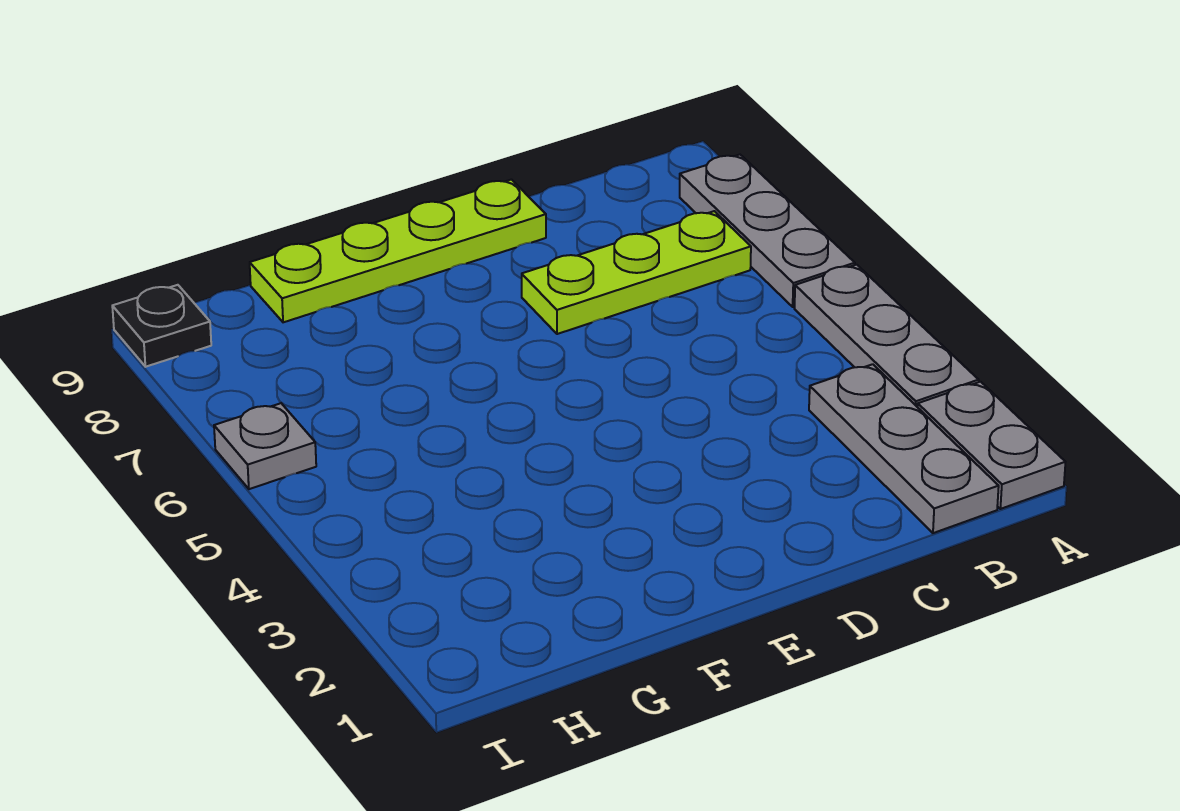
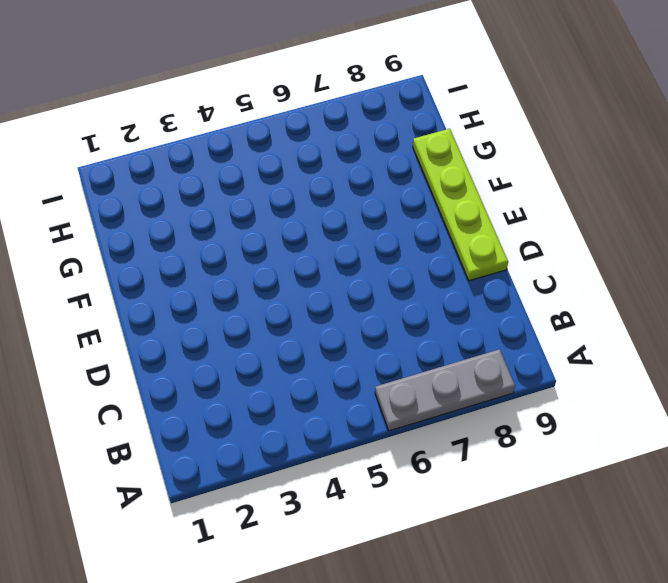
none -> grey plate A1:A2 level 1
none -> grey plate A3:A5 level 1

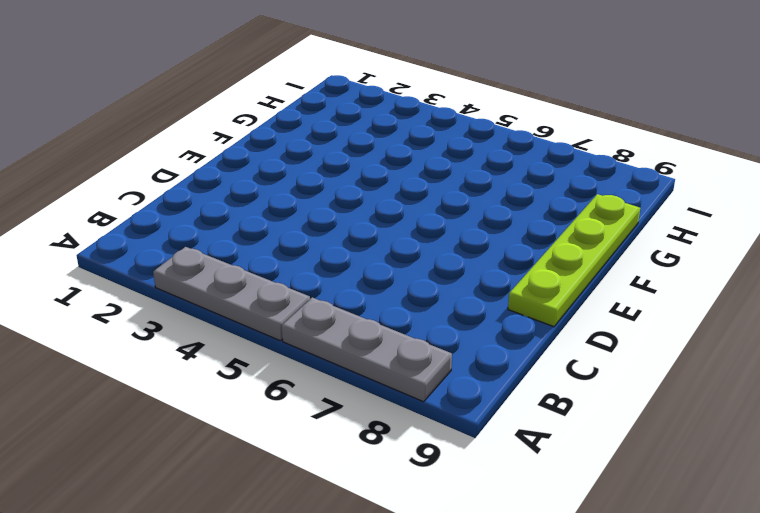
none -> grey plate A1:A2 level 1
none -> grey plate B1:B3 level 1

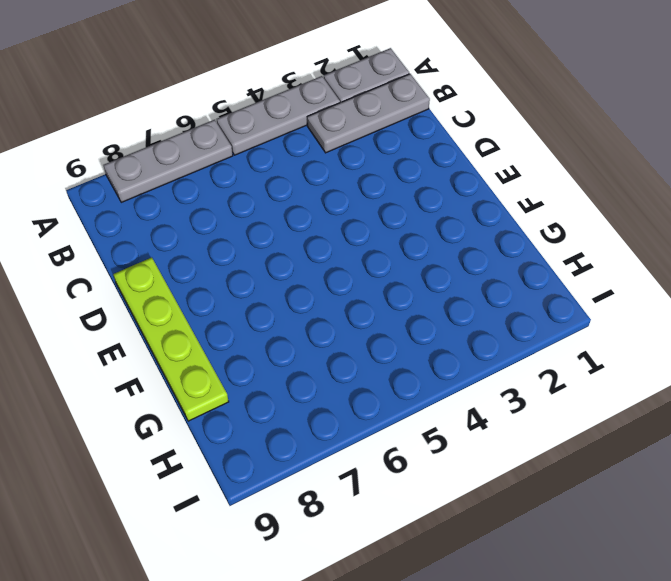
none -> lime plate B7:D7 level 1
none -> grey plate I6 level 1

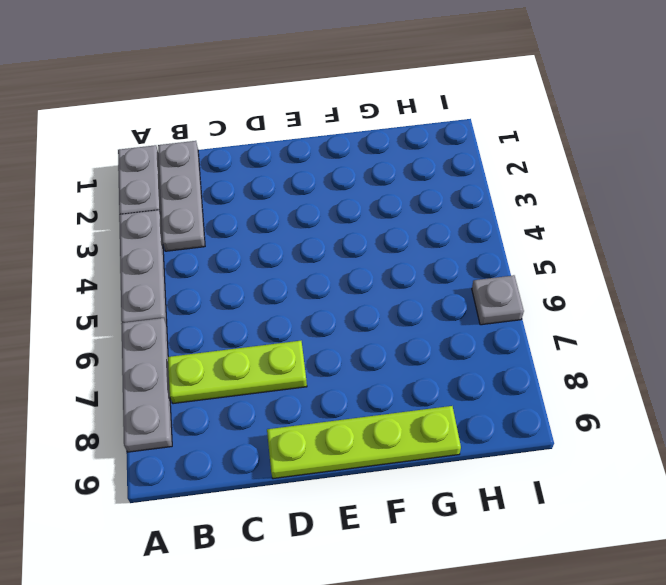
none -> black plate I9 level 1

